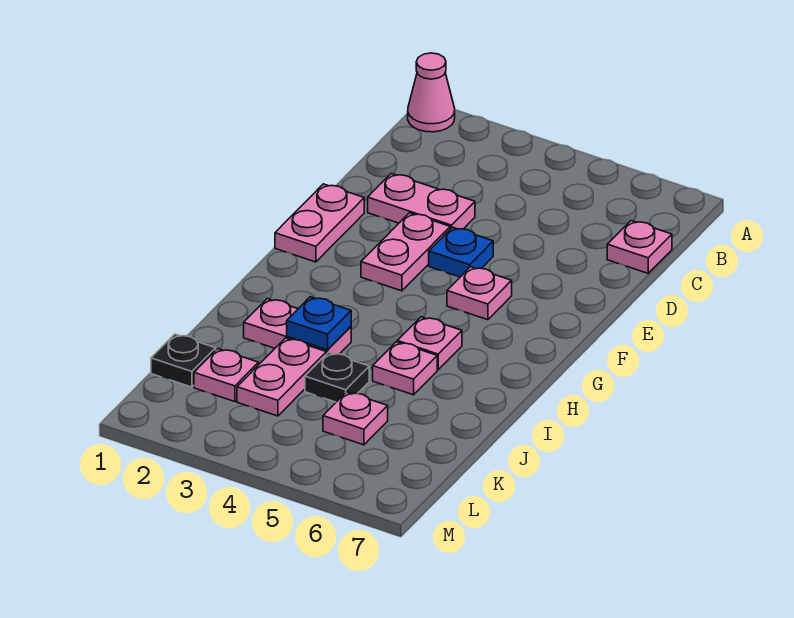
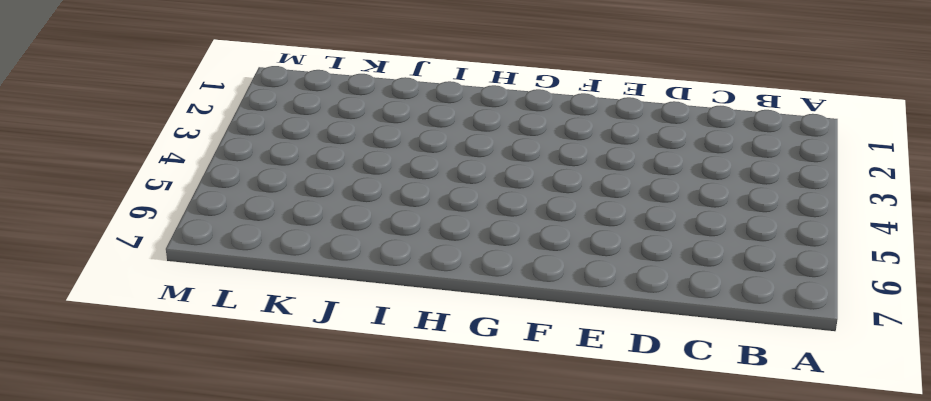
none -> pink cone A1 level 1
none -> pink plate C7 level 1
none -> pink plate D2:D3 level 1

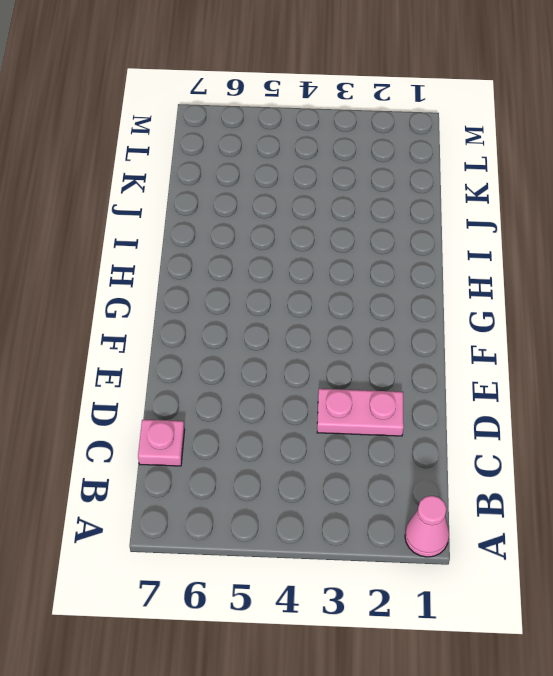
none -> pink plate E1:F1 level 1
none -> pink plate E3:F3 level 1
none -> blue plate E4 level 1

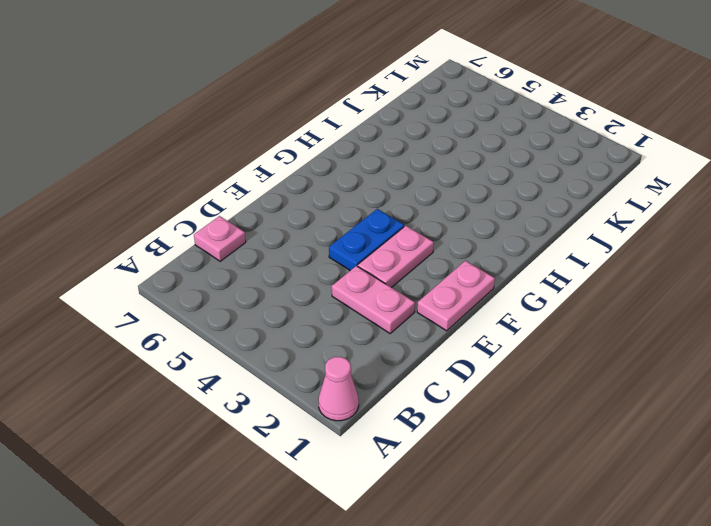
blue plate E4:F4 level 1 -> blue plate E4 level 1
none -> pink plate F5 level 1
none -> pink plate H5 level 1
none -> pink plate I2:I3 level 1

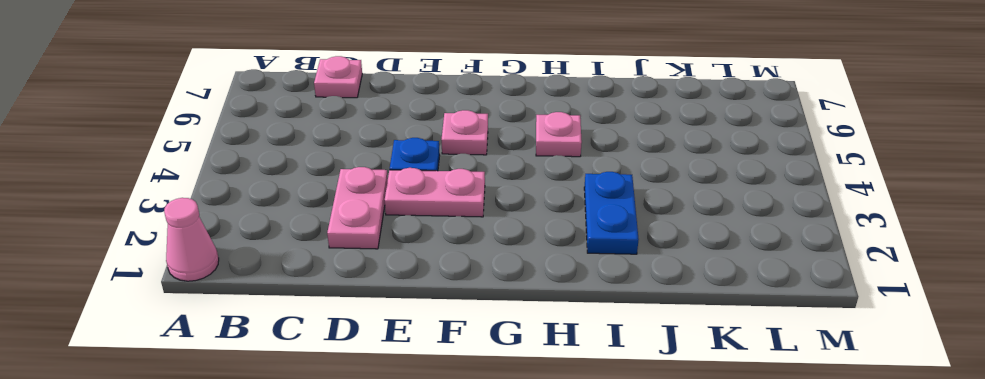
blue plate I2:I3 level 1 -> pink plate I2:I3 level 1
none -> pink plate E1:F1 level 1
none -> pink plate I5 level 1
none -> pink plate J3:K3 level 1

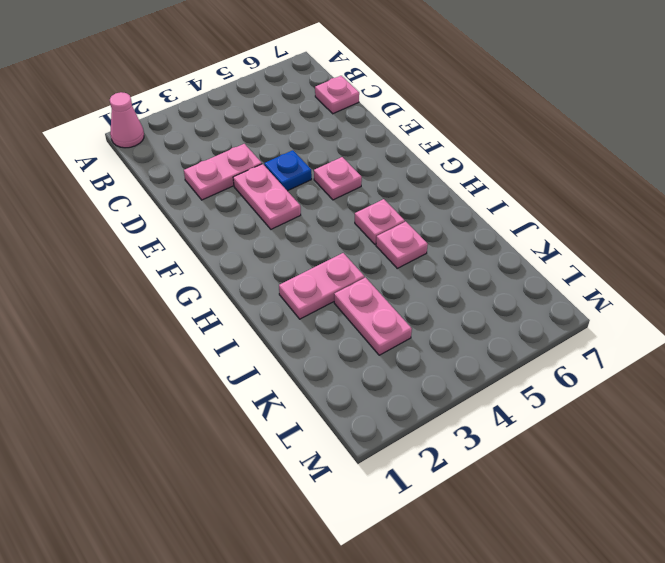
none -> pink plate E1:F1 level 1
none -> black plate J4 level 1
none -> black plate K1 level 1

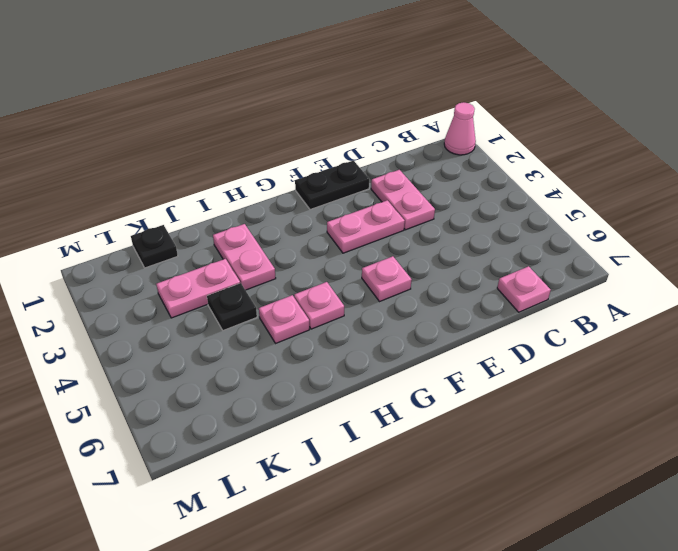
black plate E1:F1 level 1 -> pink plate E1:F1 level 1
none -> blue plate E4 level 1
none -> pink plate K2 level 1
none -> pink plate K5 level 1

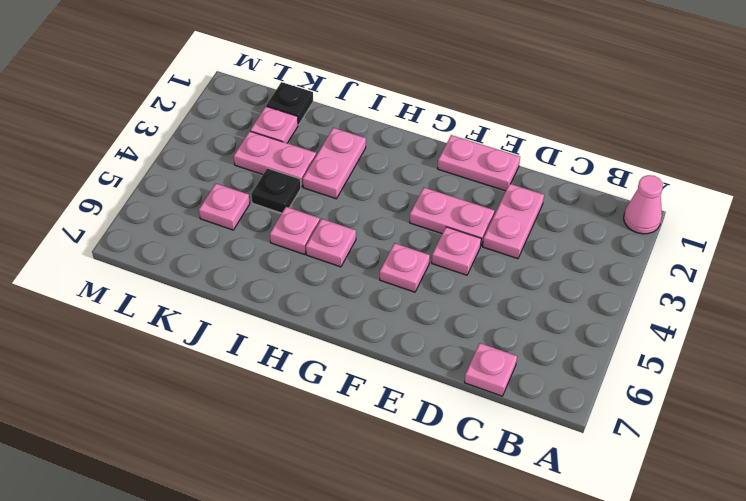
pink plate E4 level 1 -> blue plate E4 level 1
none -> blue plate I3 level 2

